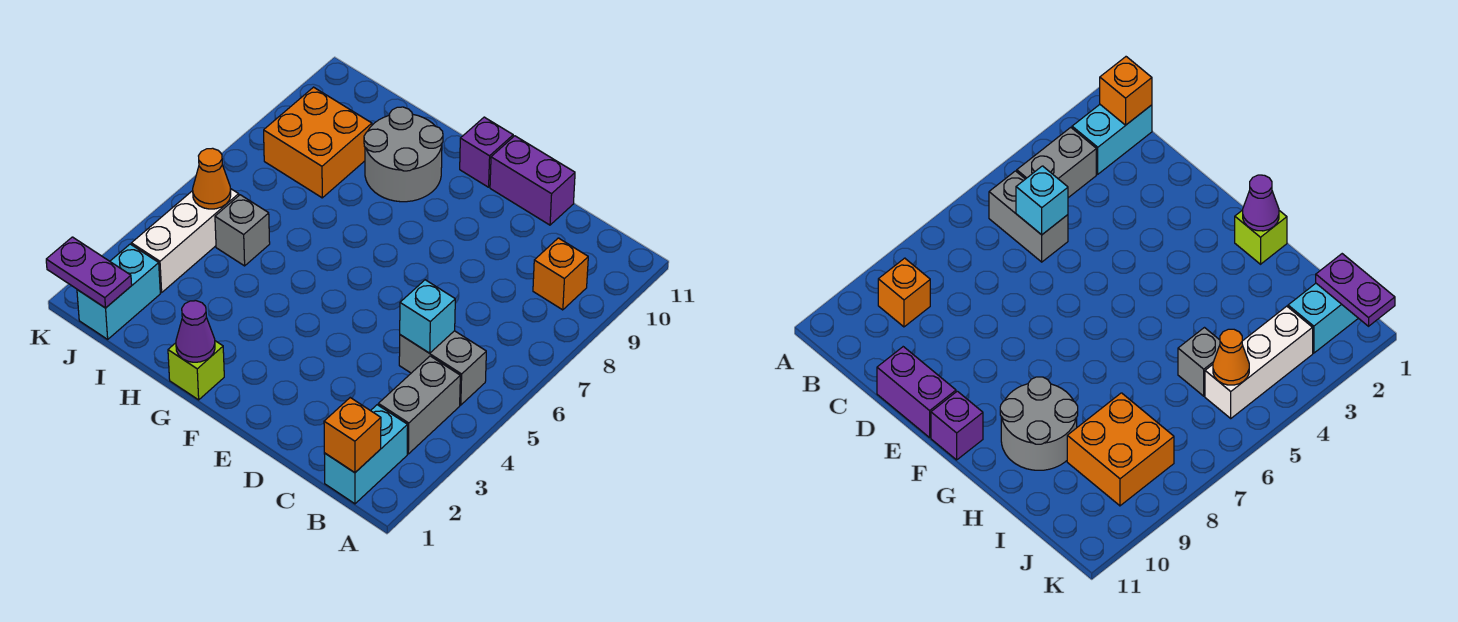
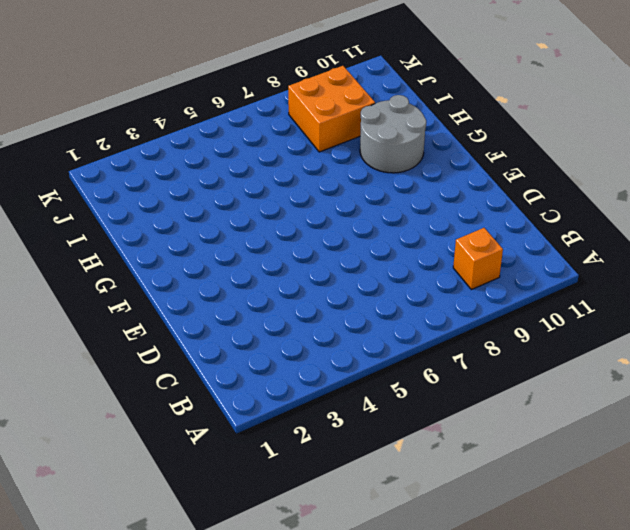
none -> cyan brick B1:B2 level 1
none -> grey brick B3:B4 level 1
none -> grey brick B5:C5 level 1

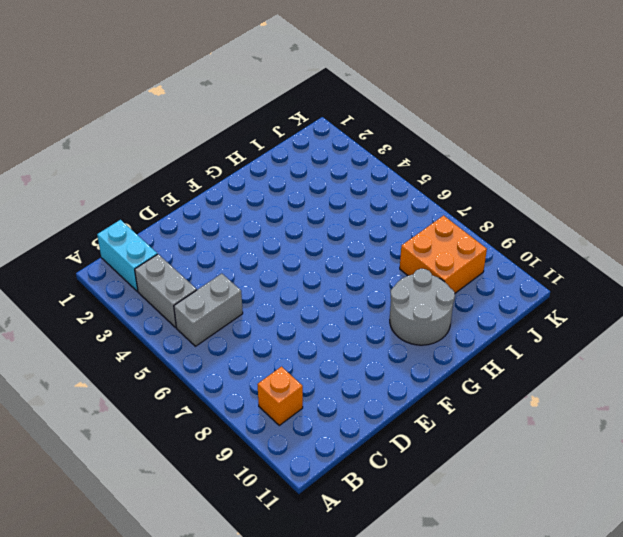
none -> purple brick D11:E11 level 1
none -> purple brick F11 level 1
none -> lime brick G1 level 1

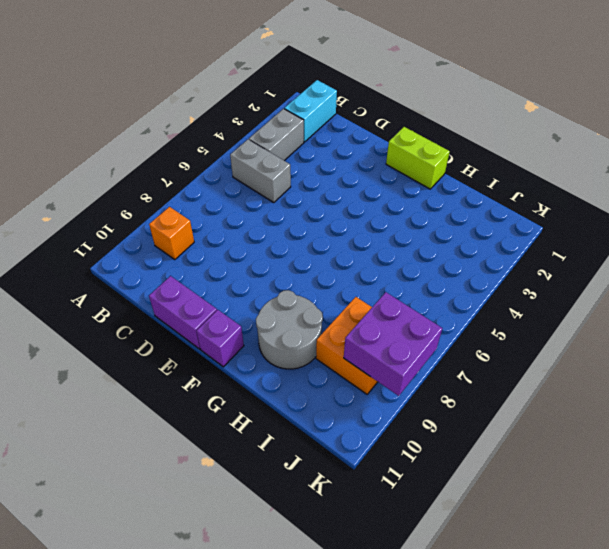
lime brick F1:G1 level 1 -> lime brick G1 level 1
purple brick J8:K9 level 2 -> none
none -> grey brick I5 level 1
none -> cyan brick J1:J2 level 1
none -> white brick J3:J5 level 1

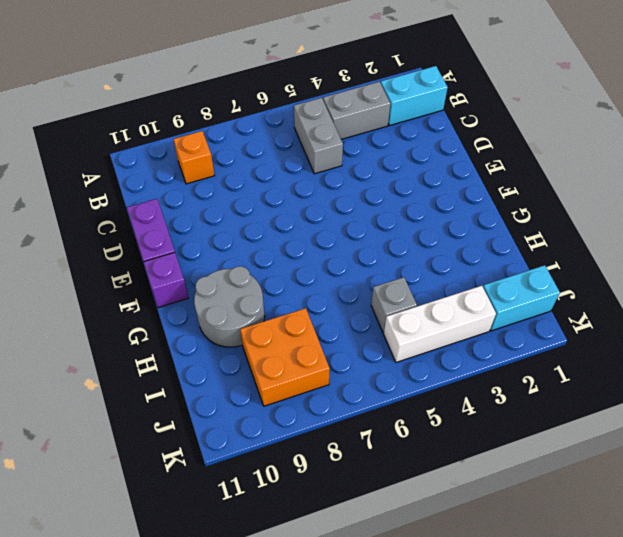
none -> lime brick G1 level 1
none -> orange brick B1 level 2
none -> cyan brick C5 level 2

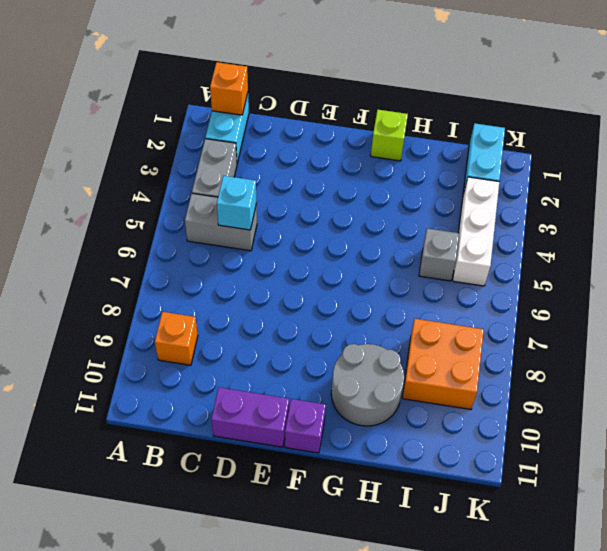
none -> purple cone G1 level 2
none -> purple plate J1:K1 level 2
none -> orange cone J5 level 2

